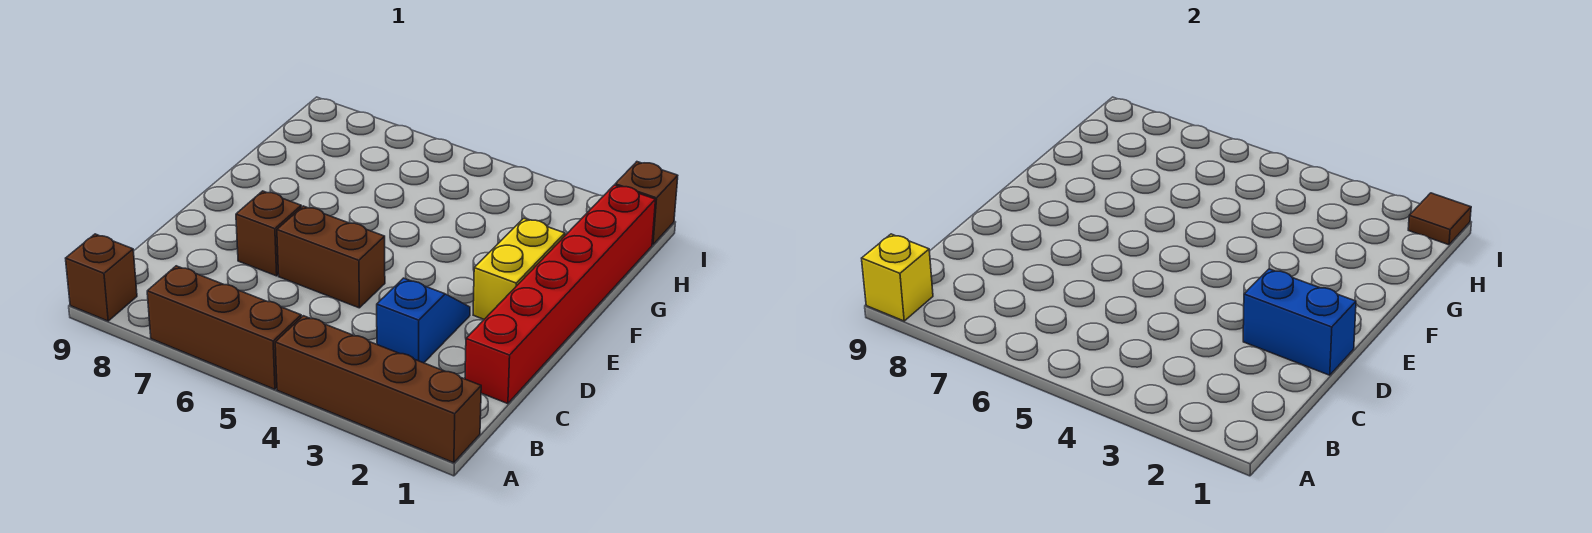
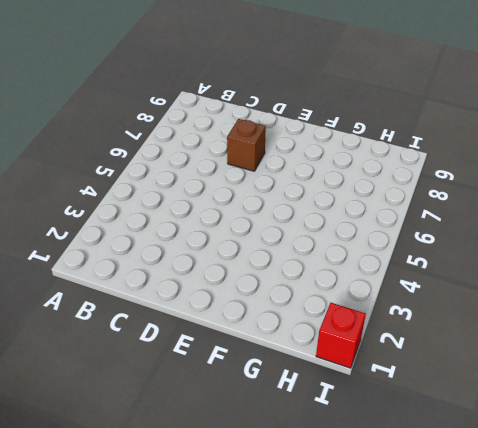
red brick I1 level 1 -> brown brick I1 level 1
none -> brown brick A1:A4 level 1
none -> brown brick A5:A7 level 1
none -> brown brick A9 level 1

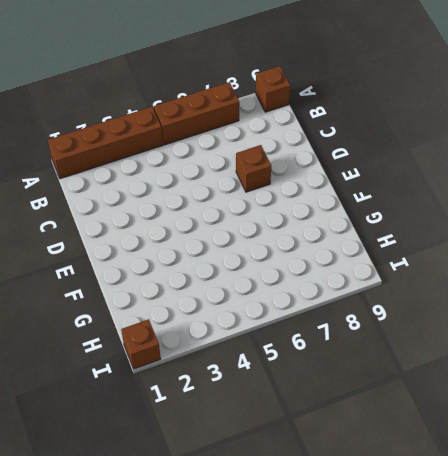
none -> red brick C1:H1 level 1
none -> blue slope C3:D3 level 1 top C
none -> brown brick D5:D6 level 1

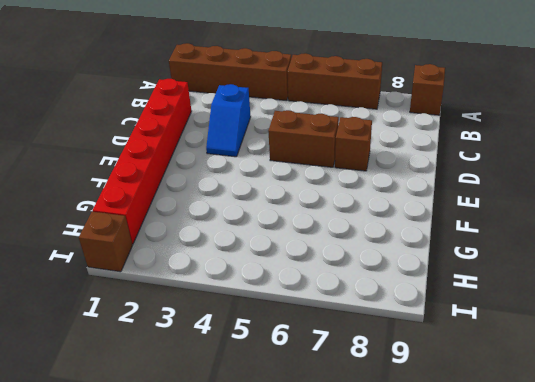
none -> yellow brick E2:F2 level 1
none -> yellow brick A9 level 2
none -> blue brick D1:D2 level 2

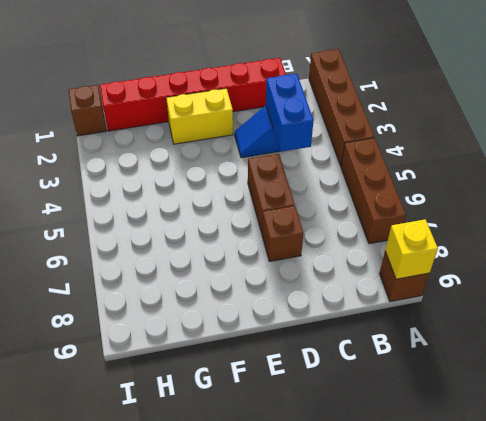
blue brick C3:C4 level 2 -> blue brick D1:D2 level 2
none -> brown tile I1 level 2

